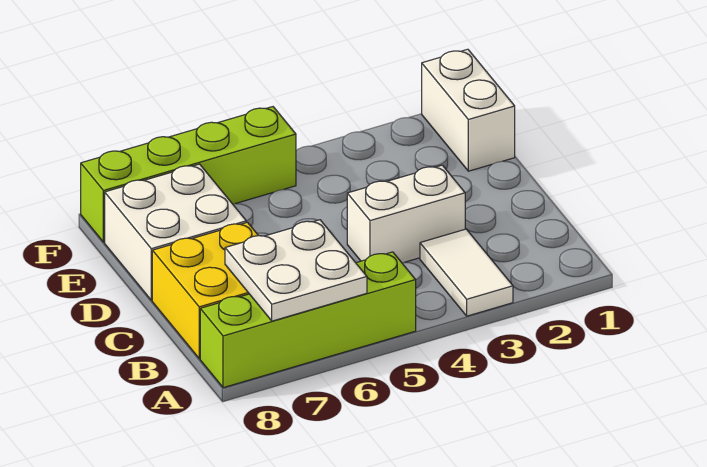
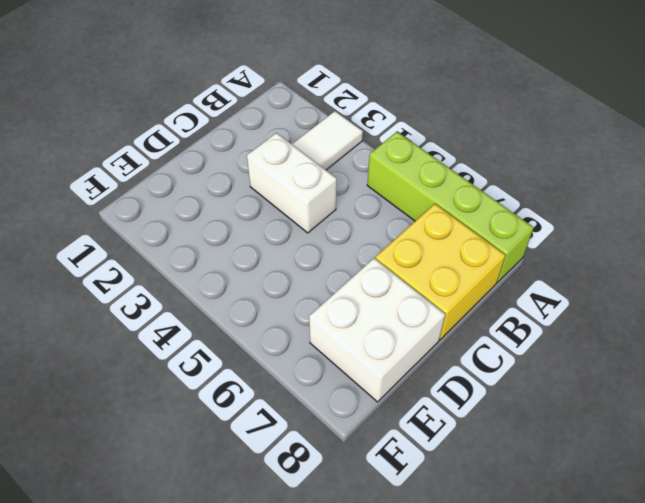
none -> white brick E1:F1 level 1
none -> lime brick F5:F8 level 1

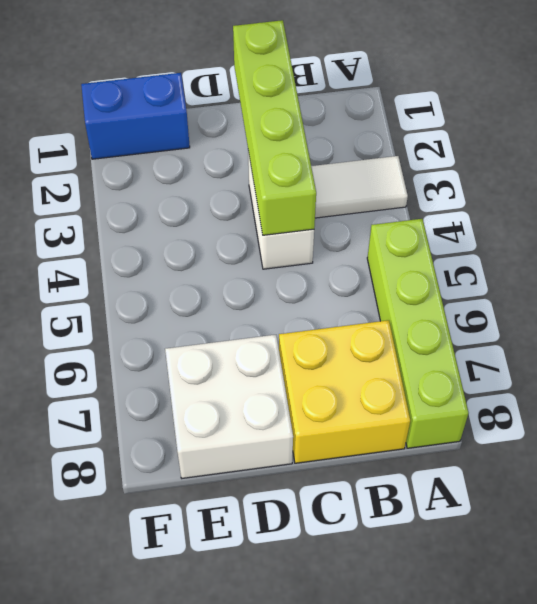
lime brick C1:C4 level 2 -> lime brick F5:F8 level 1
blue brick E1:F1 level 1 -> white brick E1:F1 level 1
none -> white plate A6:B7 level 2

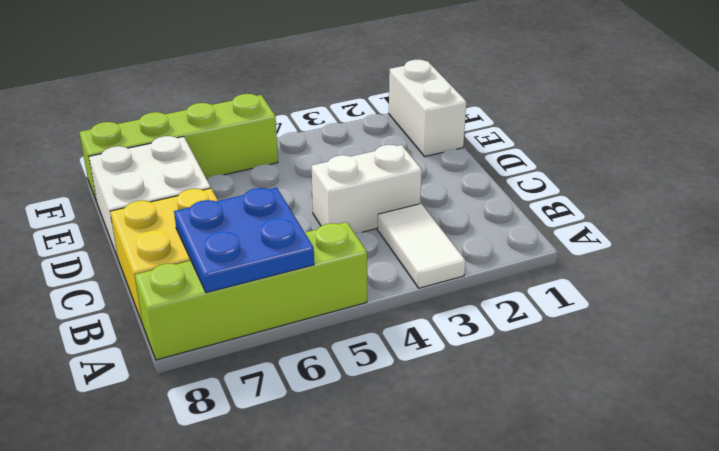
blue plate A6:B7 level 2 -> white plate A6:B7 level 2

